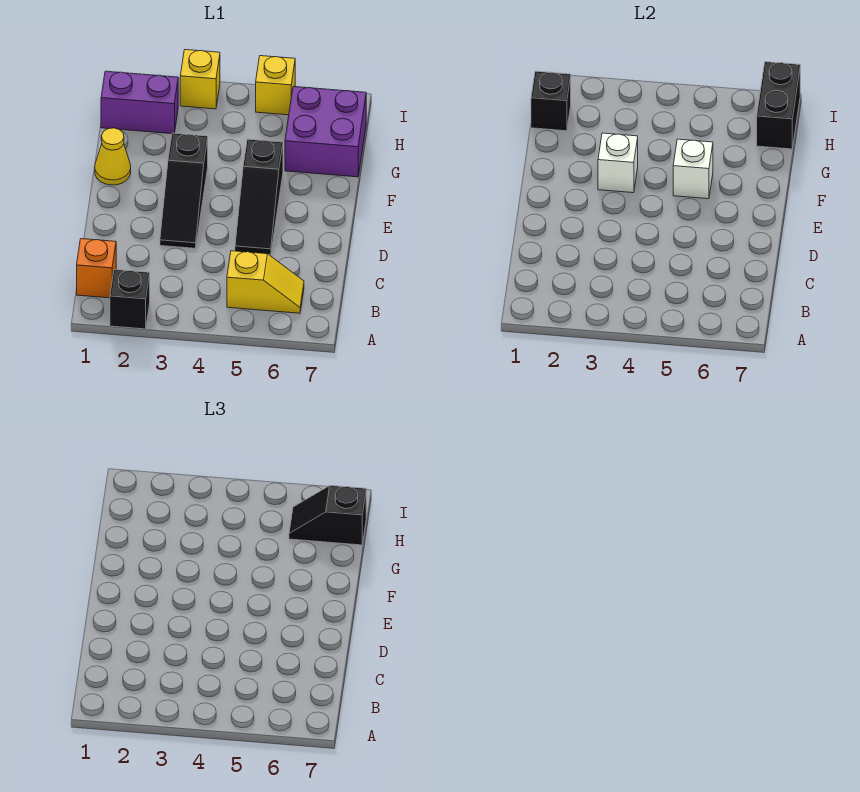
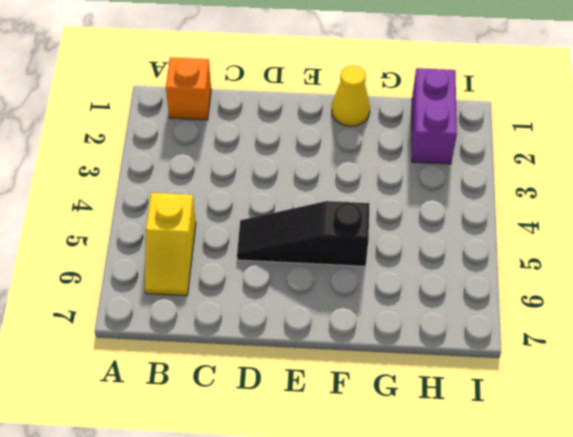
none -> black brick A2 level 1
none -> black slope D3:F3 level 1 top F
none -> purple brick G6:H7 level 1

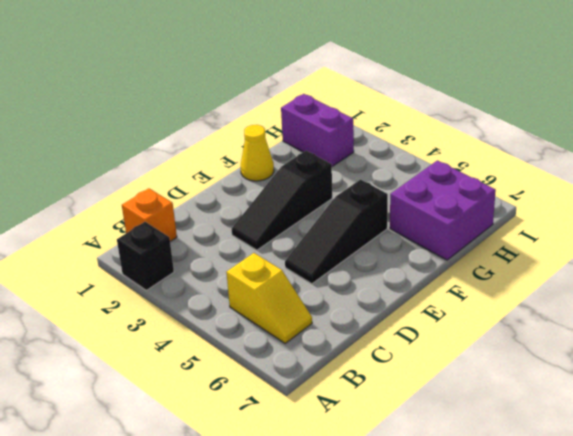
none -> yellow brick I3 level 1
none -> yellow brick I5 level 1
none -> white brick F3 level 2

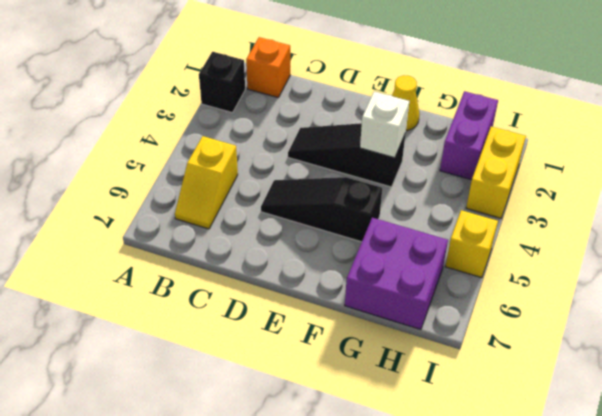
yellow brick I2:I3 level 1 -> yellow brick I3 level 1
none -> white brick F5 level 2
none -> black brick H1 level 2
none -> black brick H7:I7 level 2

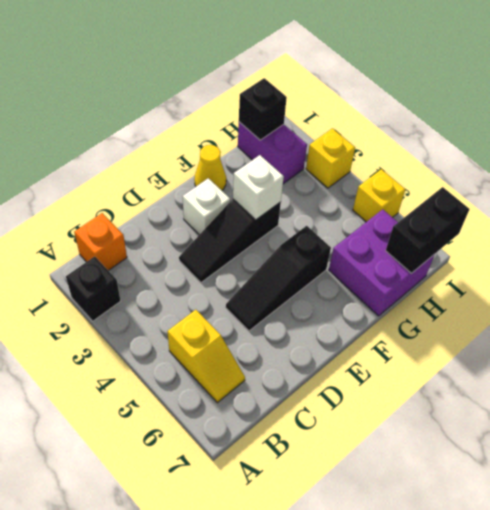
white brick E2 level 1 -> white brick F5 level 2
none -> black slope H6:H7 level 3 top 7

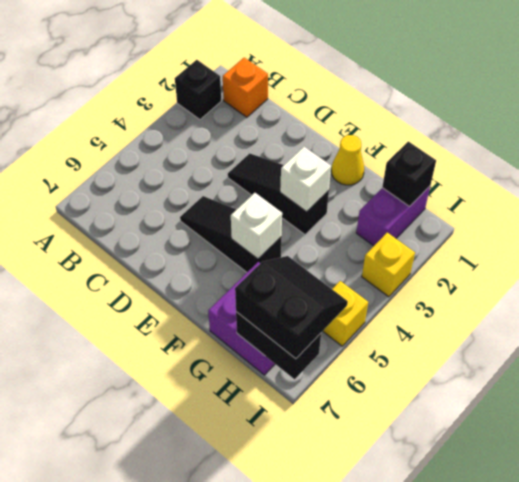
black slope H6:I7 level 3 top 7 -> black slope H6:H7 level 3 top 7
none -> yellow slope B5:B6 level 1 top 5

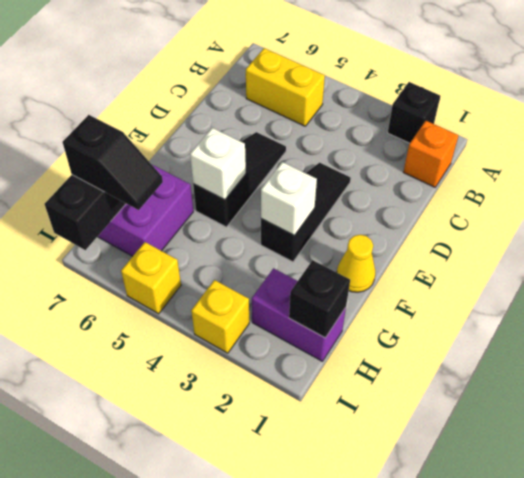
yellow brick B5:B6 level 1 -> yellow slope B5:B6 level 1 top 5

